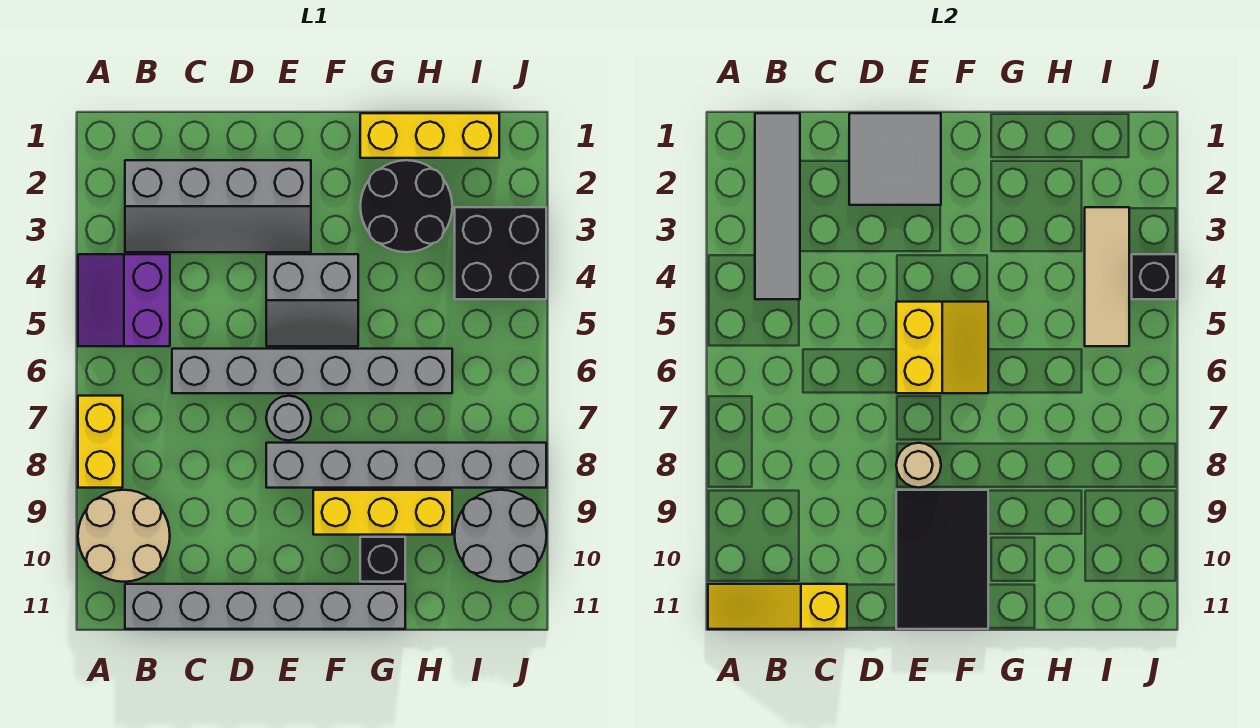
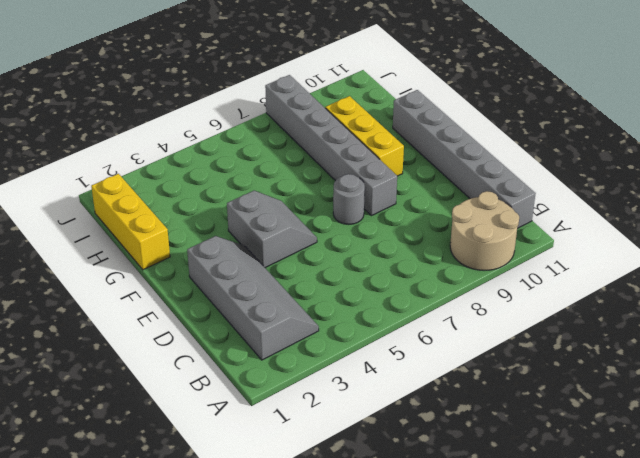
none -> purple slope A4:B5 level 1 top B
none -> yellow brick A7:A8 level 1
none -> grey brick C6:H6 level 1

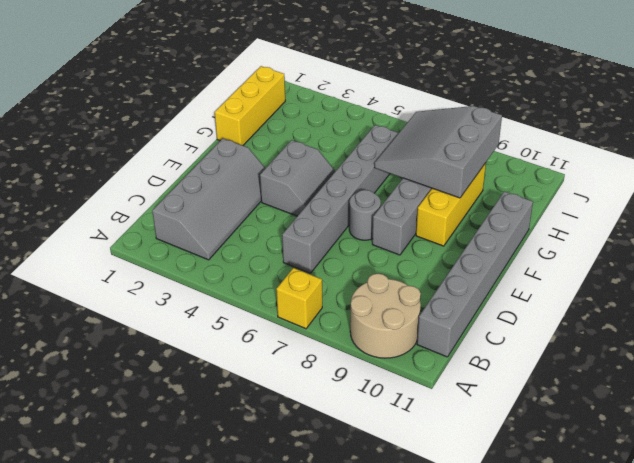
yellow brick A7 level 1 -> yellow brick A7:A8 level 1
grey slope G7:I9 level 2 top 9 -> none
none -> purple slope A4:B5 level 1 top B
none -> black round brick G2:H3 level 1
none -> black brick G10 level 1

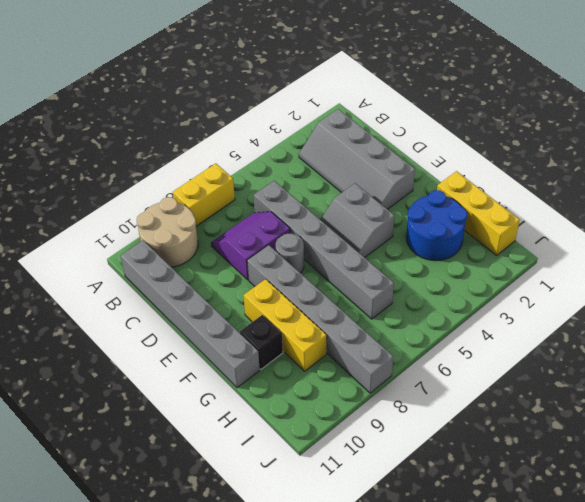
purple slope C7:D8 level 1 top D -> purple slope A4:B5 level 1 top B
blue round brick G2:H3 level 1 -> black round brick G2:H3 level 1
none -> black brick I3:J4 level 1
none -> grey round brick I9:J10 level 1
none -> yellow slope A11:C11 level 2 top C

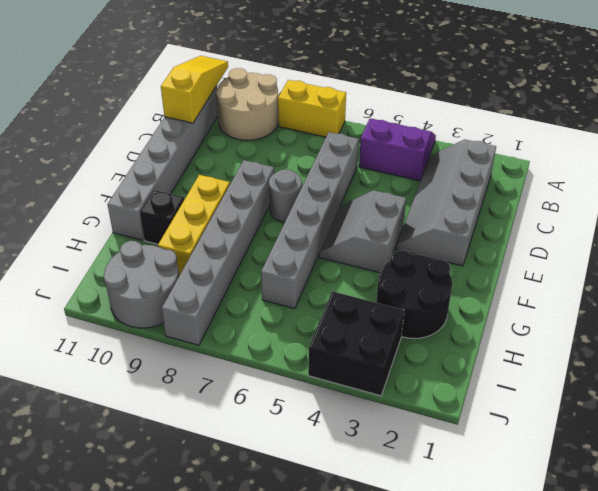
none -> yellow brick G1:I1 level 1
none -> grey tile B1:B4 level 2
none -> grey tile D1:E2 level 2

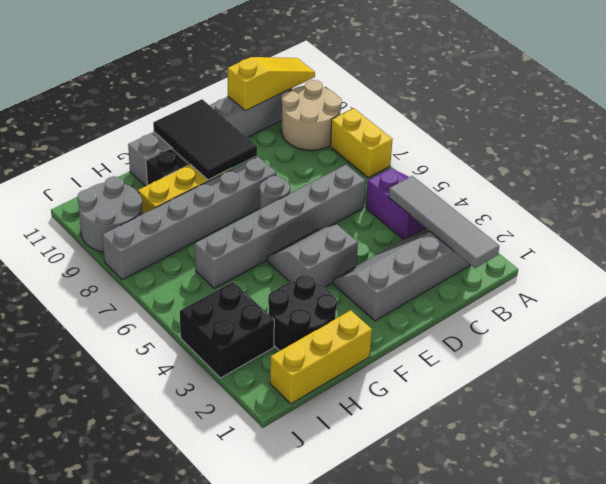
none -> grey tile D1:E2 level 2
none -> yellow slope E5:F6 level 2 top E
none -> tan round brick E8 level 2

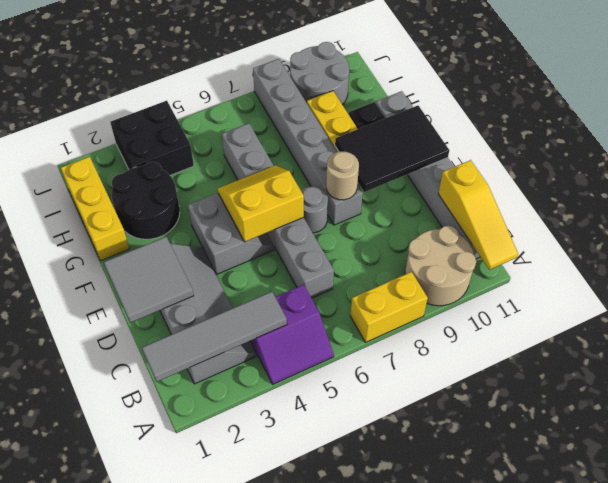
none -> tan tile I3:I5 level 2
none -> black brick J4 level 2

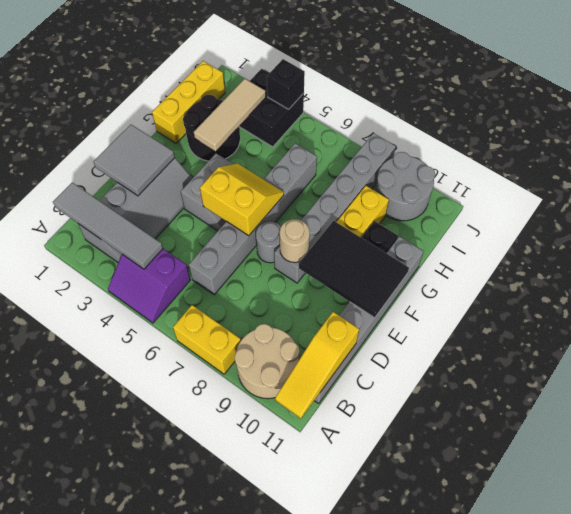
tan tile G3:I3 level 2 -> tan tile I3:I5 level 2

